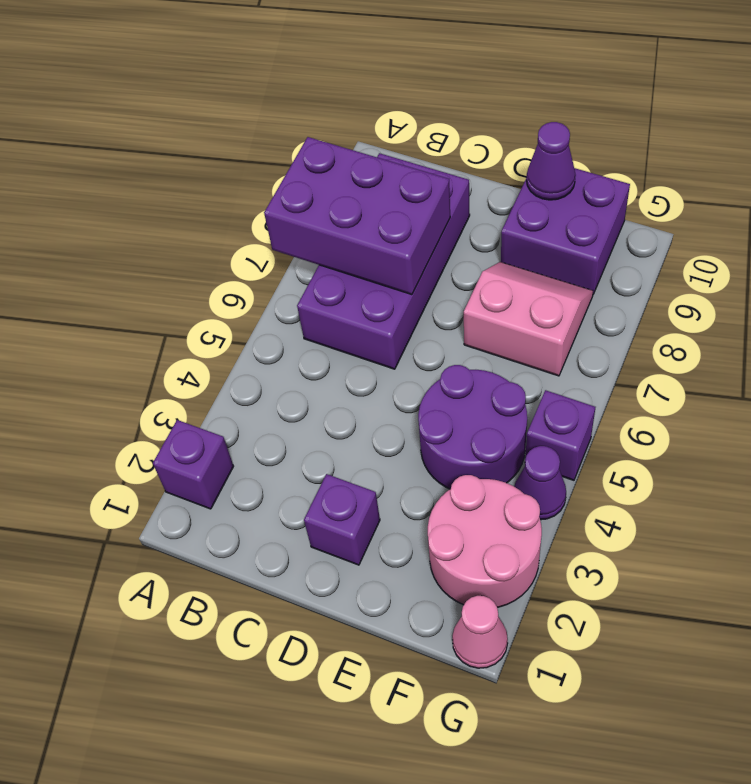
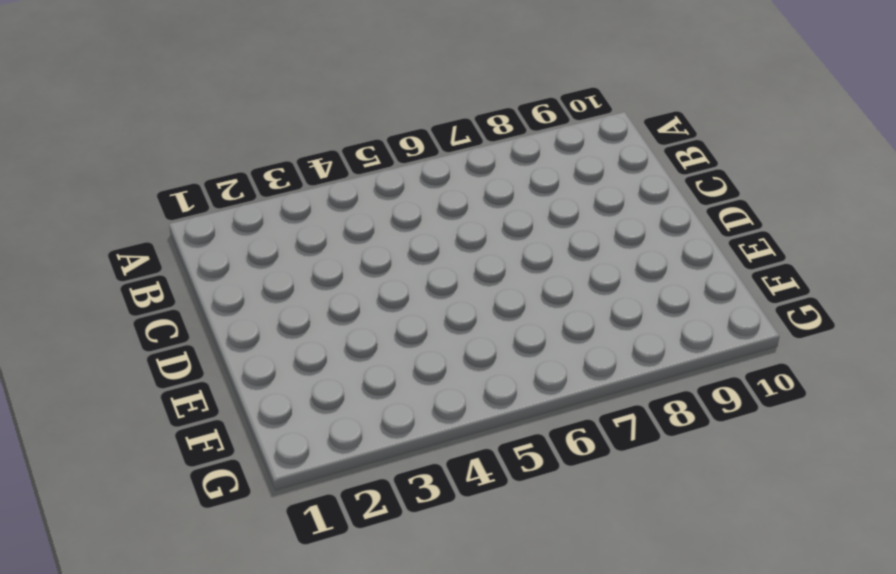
none -> purple brick A2 level 1
none -> purple brick B6:C9 level 1
none -> purple brick D2 level 1

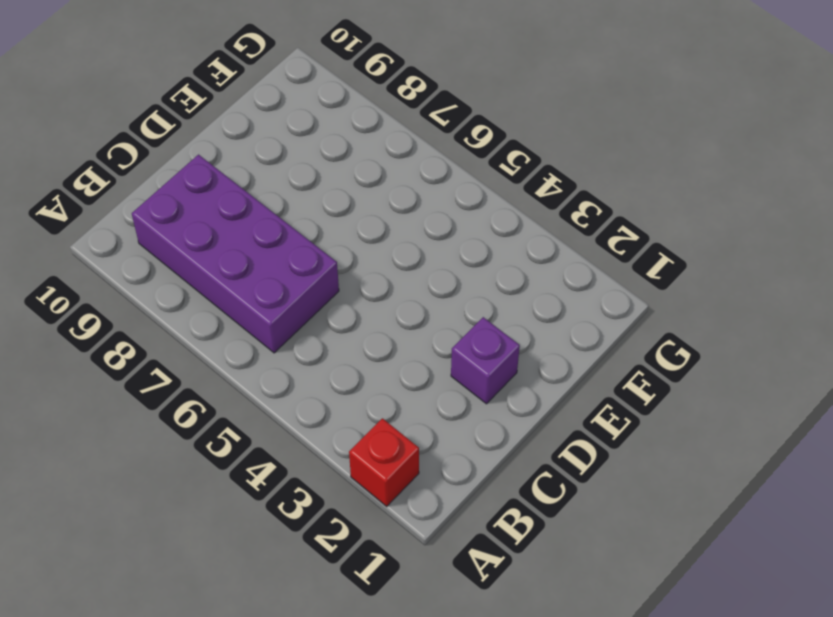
red brick A2 level 1 -> purple brick A2 level 1
none -> purple round brick E4:F5 level 1
none -> pink slope E7:F8 level 1 top 7
none -> purple brick E9:F10 level 1

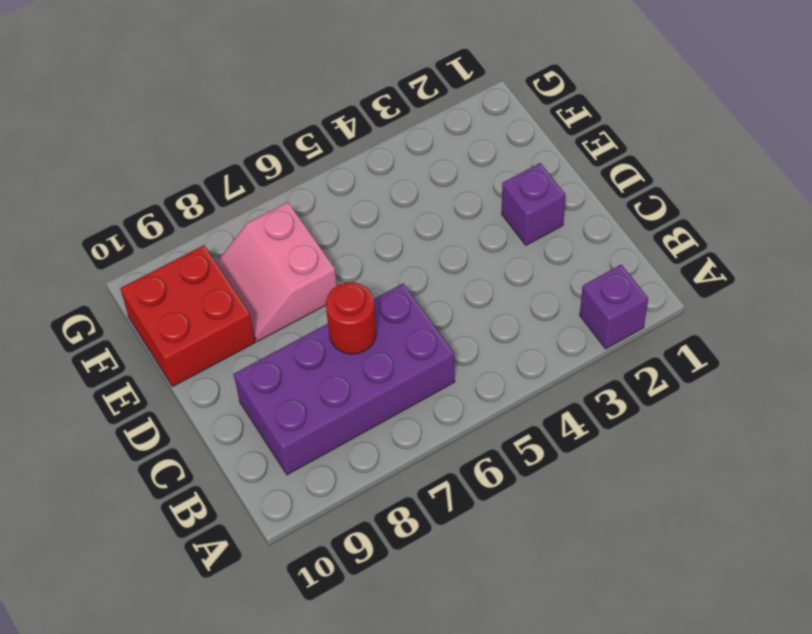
red round brick C7 level 2 -> purple brick A7:C8 level 2
red brick E9:F10 level 1 -> purple brick E9:F10 level 1
none -> purple round brick E4:F5 level 1
none -> pink round brick F2:G3 level 1
none -> pink cone G1 level 1

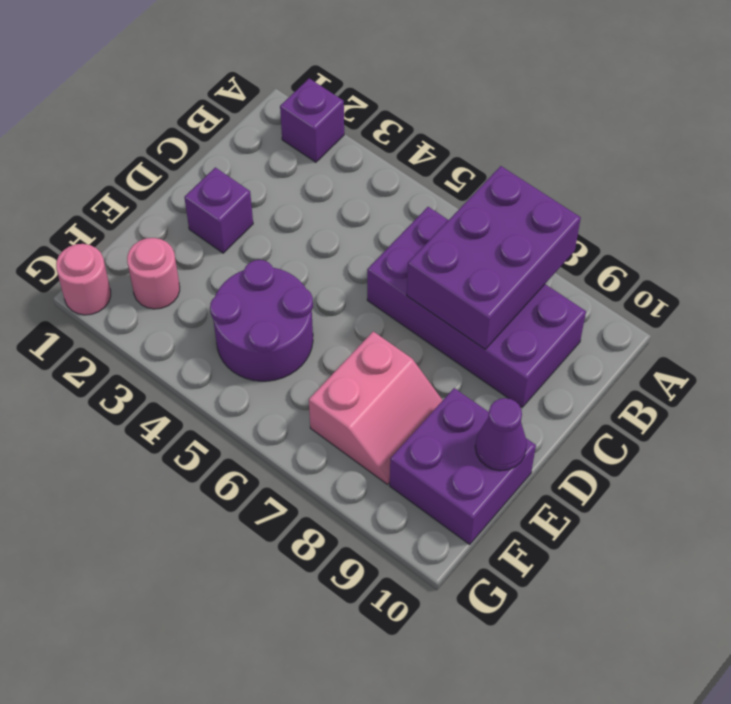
pink round brick F2 level 1 -> pink round brick F2:G3 level 1
pink round brick G1 level 1 -> pink cone G1 level 1
none -> purple cone G4 level 1
none -> purple brick G5 level 1

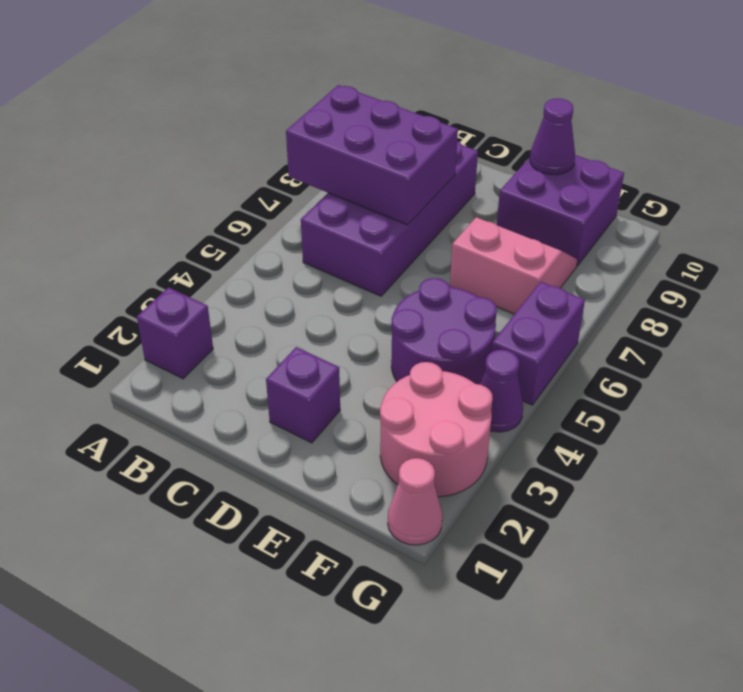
purple brick G5:G6 level 1 -> purple brick G5 level 1

